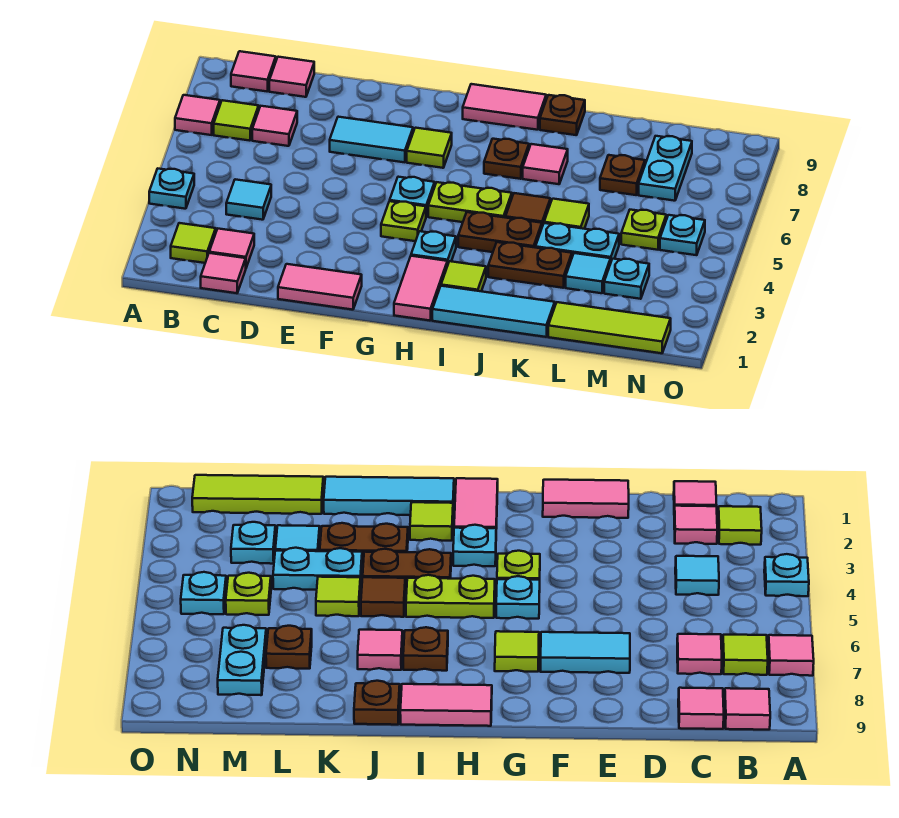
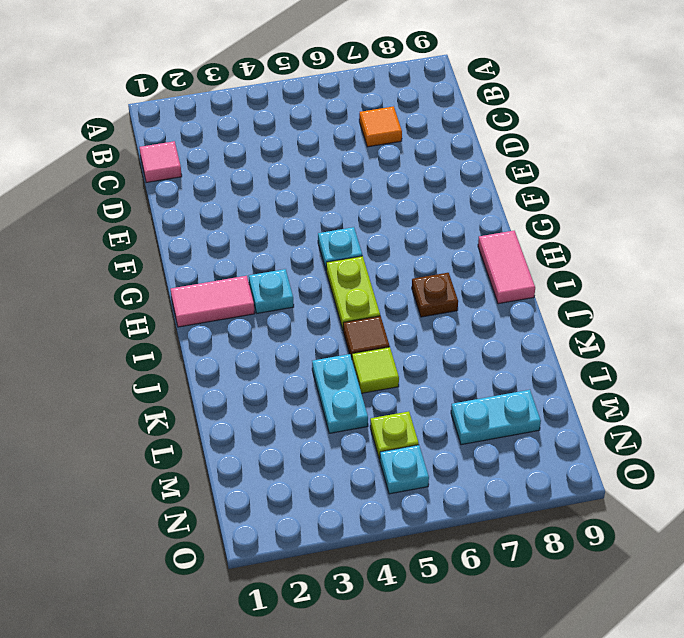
orange tile C7 level 1 -> pink tile C7 level 1
none -> cyan plate A4 level 1
none -> pink tile A7 level 1
none -> lime tile B2 level 1
none -> lime tile B7 level 1

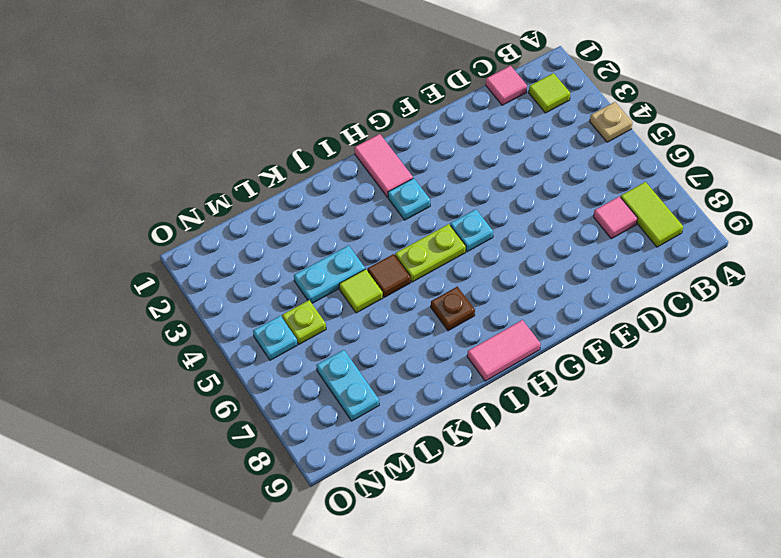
tan plate A4 level 1 -> cyan plate A4 level 1
lime tile B7:B8 level 1 -> lime tile B7 level 1
none -> pink tile A7 level 1
none -> pink tile B9 level 1
none -> pink tile C2 level 1
none -> cyan tile C4 level 1

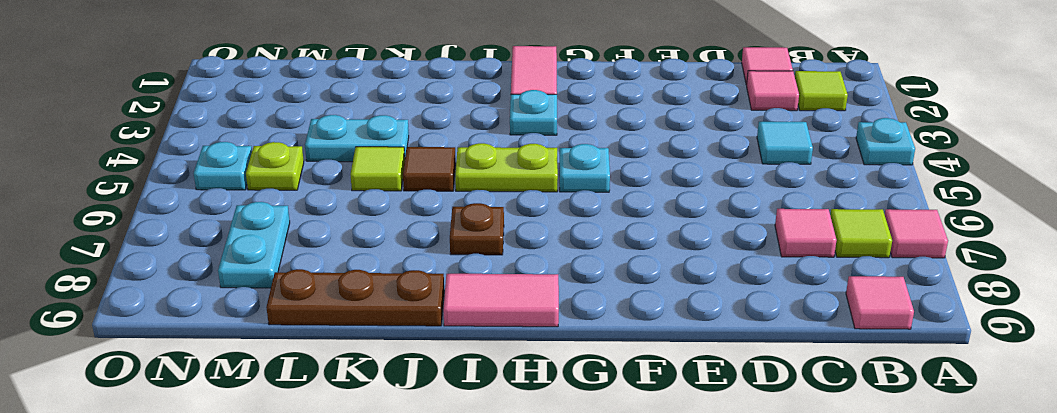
brown plate J9:L9 level 1 -> brown plate J9 level 1
none -> pink tile C9 level 1
none -> pink tile E1:F1 level 1
none -> cyan tile E7:F7 level 1
none -> lime plate G4 level 1

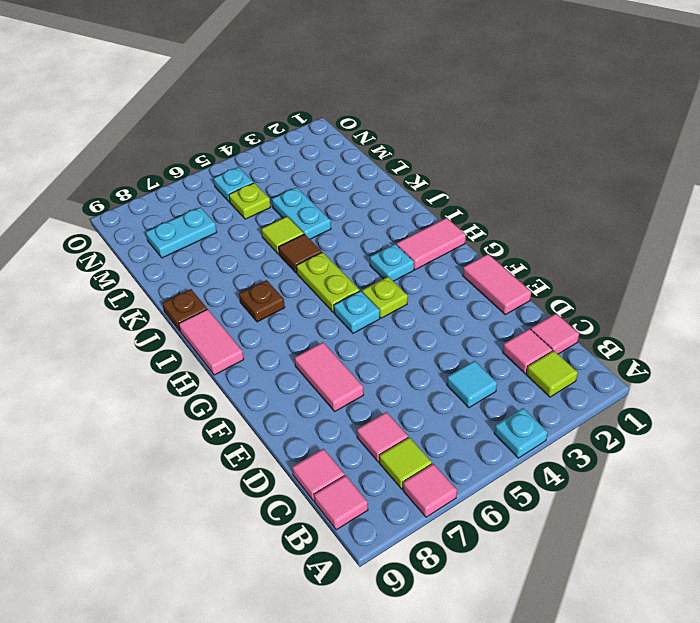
pink tile E7:F7 level 1 -> cyan tile E7:F7 level 1
none -> lime tile G7 level 1
none -> cyan tile I1:K1 level 1
none -> lime tile I2 level 1
none -> brown plate I4:J4 level 1

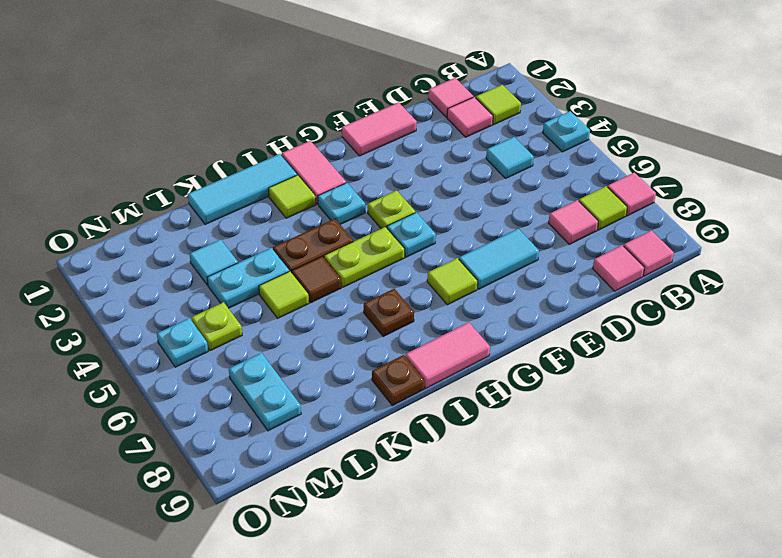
none -> brown plate J3:K3 level 1
none -> pink tile J7 level 1
none -> lime tile L1:N1 level 1
none -> brown plate L7 level 1

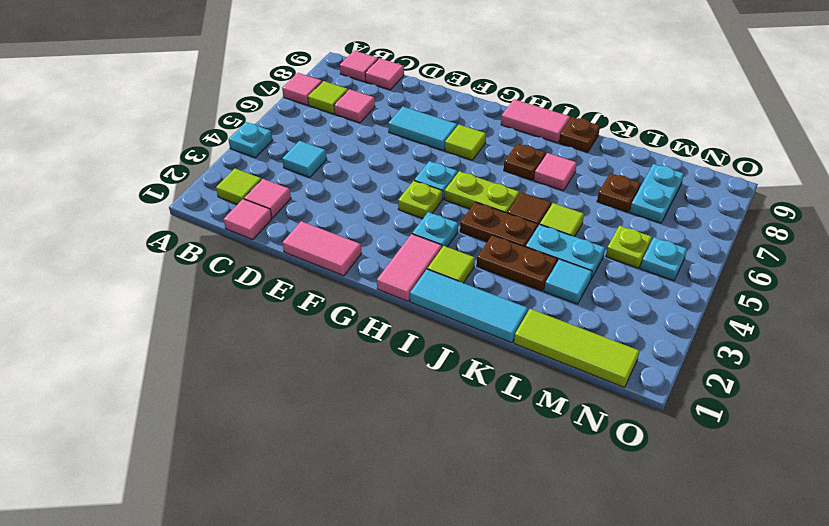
none -> cyan plate M3 level 1

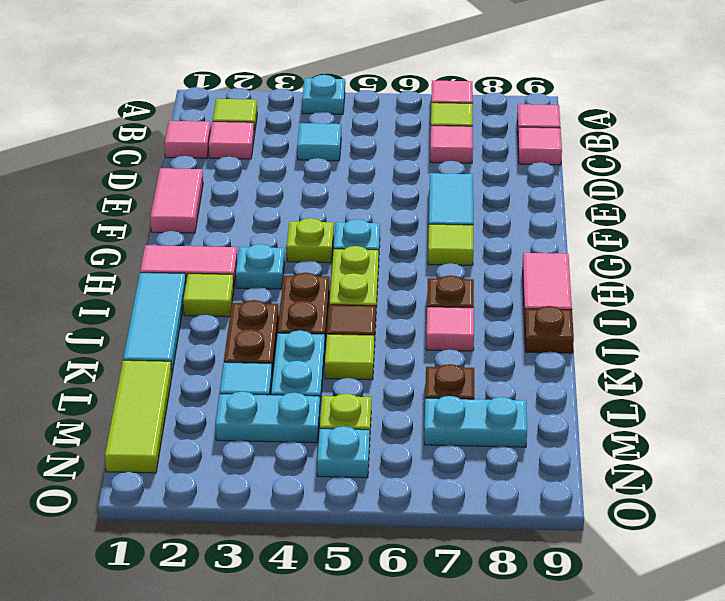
cyan plate M3:M4 level 1 -> cyan plate M3 level 1

